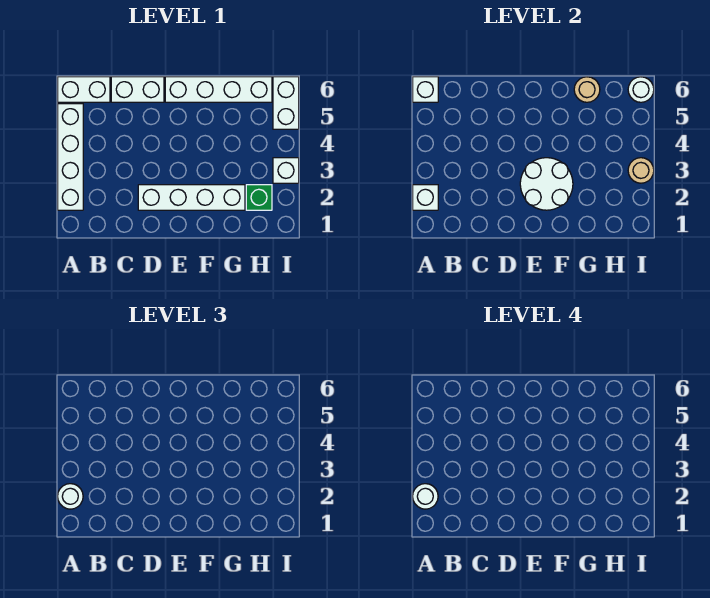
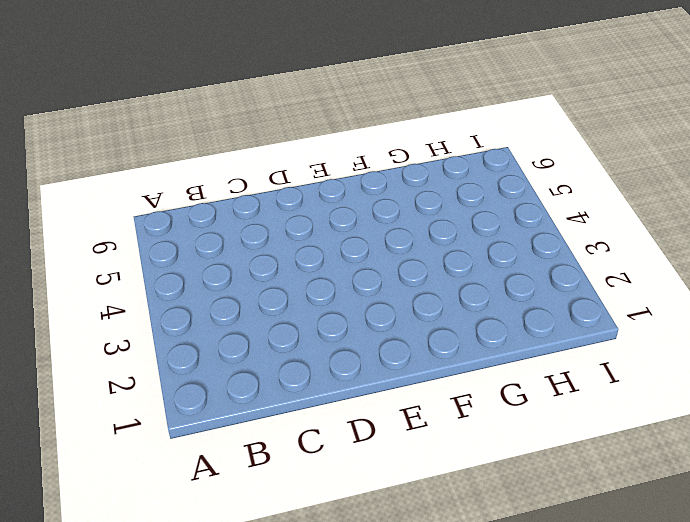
none -> white brick A2:A5 level 1
none -> white brick A6:B6 level 1
none -> white brick C6:D6 level 1

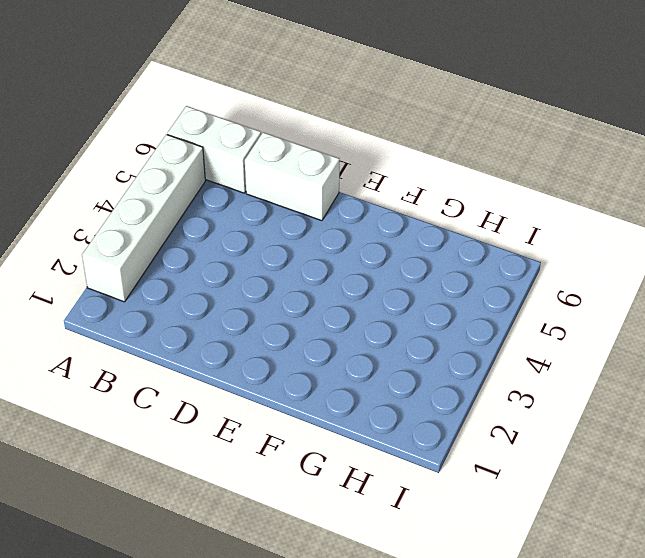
none -> white brick D2:G2 level 1
none -> white brick E6:H6 level 1
none -> green brick H2 level 1

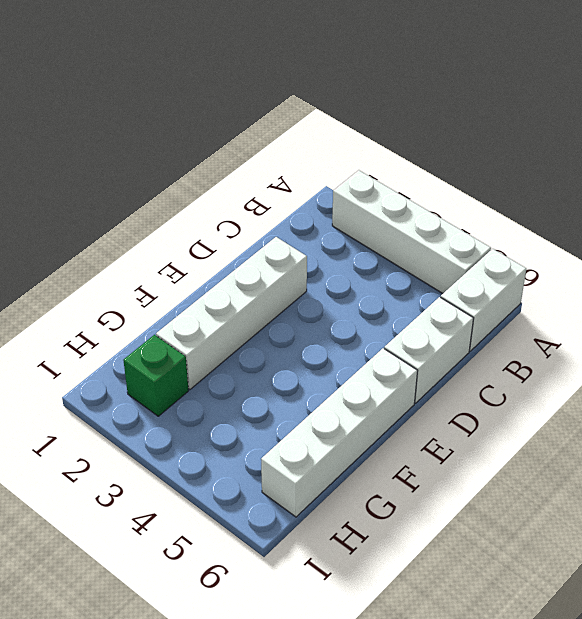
none -> white brick I3 level 1
none -> white brick I5:I6 level 1
none -> white brick A2 level 2

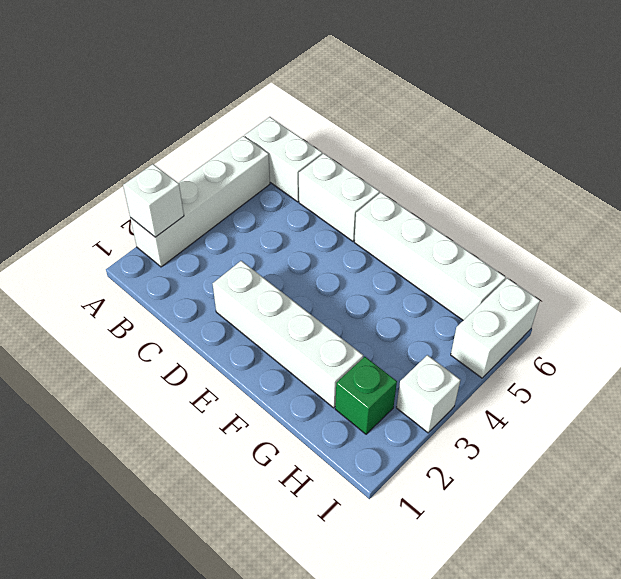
none -> white brick A6 level 2
none -> white round brick E2:F3 level 2
none -> tan round brick G6 level 2

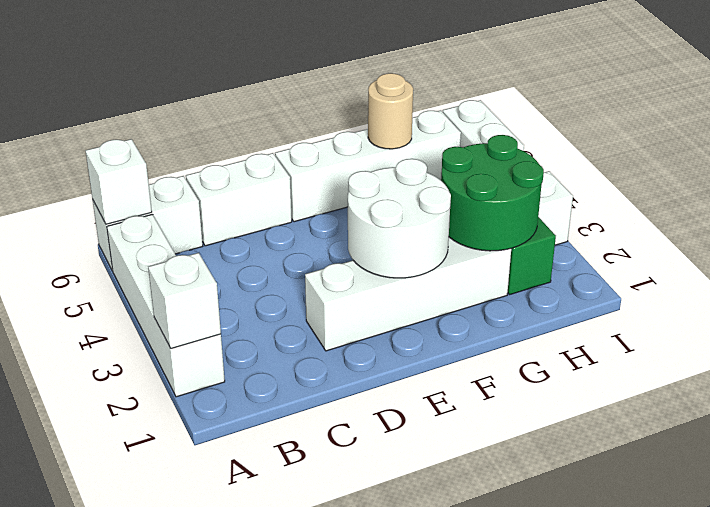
green round brick G2:H3 level 2 -> none
none -> tan round brick I3 level 2
none -> white round brick I6 level 2
none -> white round brick A2 level 3

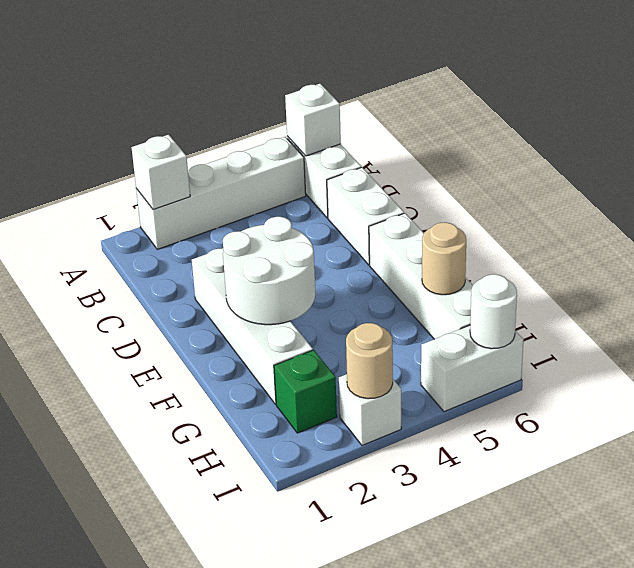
none -> white round brick A2 level 3
none -> white round brick A2 level 4

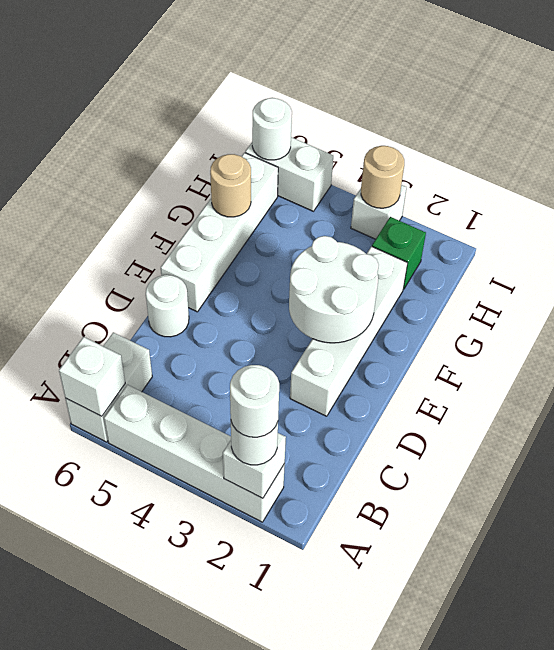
white round brick D6 level 1 -> white brick C6:D6 level 1

